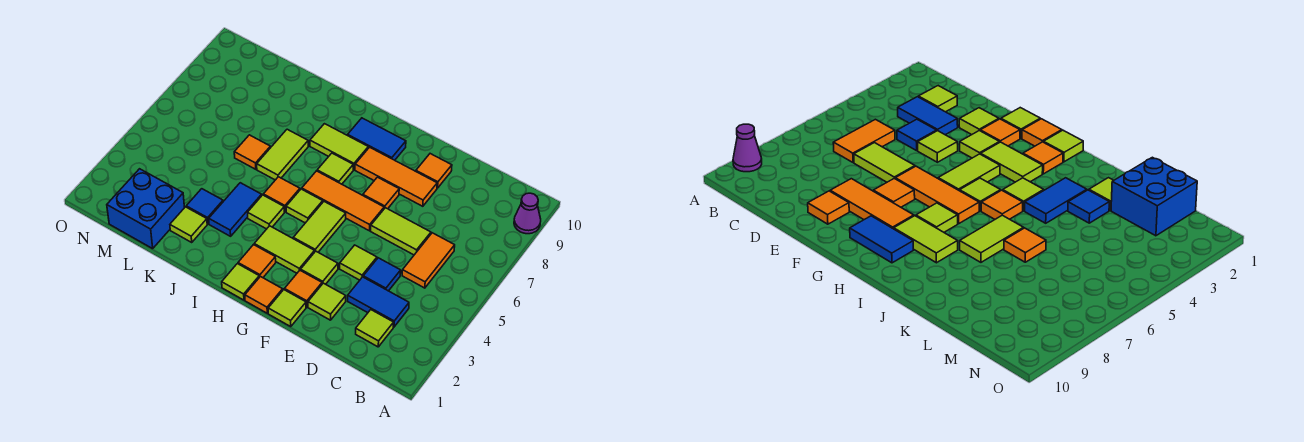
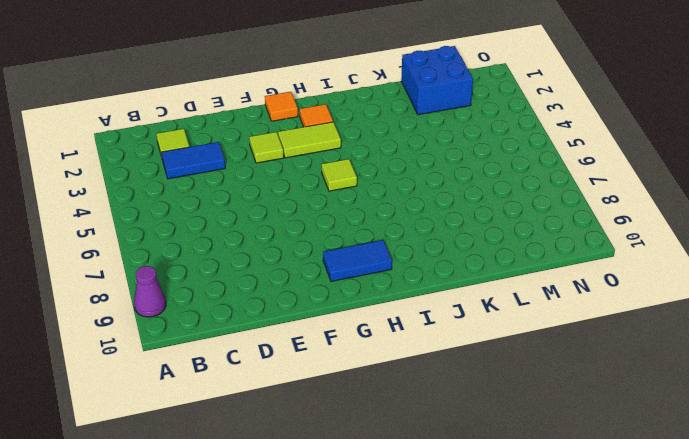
none -> orange tile C5:C6 level 1
none -> blue tile D4 level 1
none -> lime tile D6:E6 level 1
none -> lime tile E2 level 1

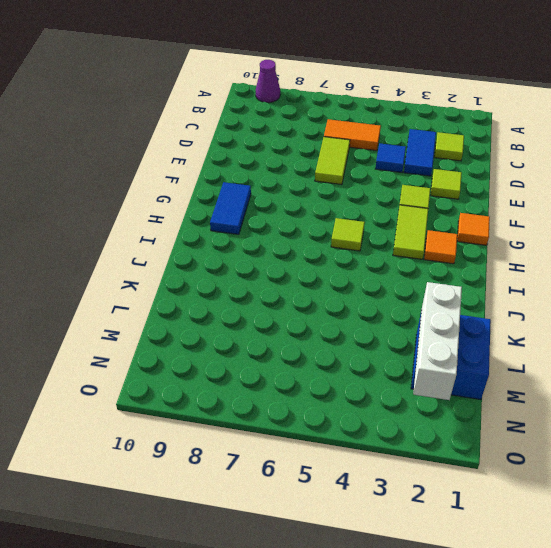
white brick L2:N2 level 2 -> none
none -> lime tile E4 level 1
none -> orange tile E8:G8 level 1
none -> orange tile E9 level 1
none -> lime tile F1 level 1

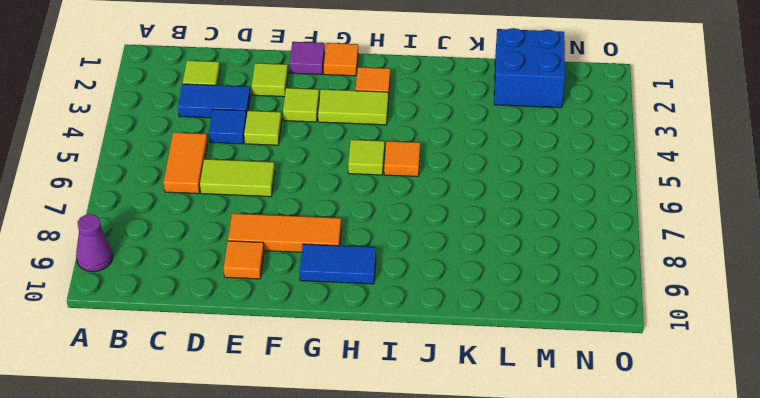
purple tile F1 level 1 -> lime tile F1 level 1
none -> orange tile F2 level 1
none -> orange tile F6:H6 level 1
none -> orange tile F7 level 1
none -> lime tile G4:G5 level 1

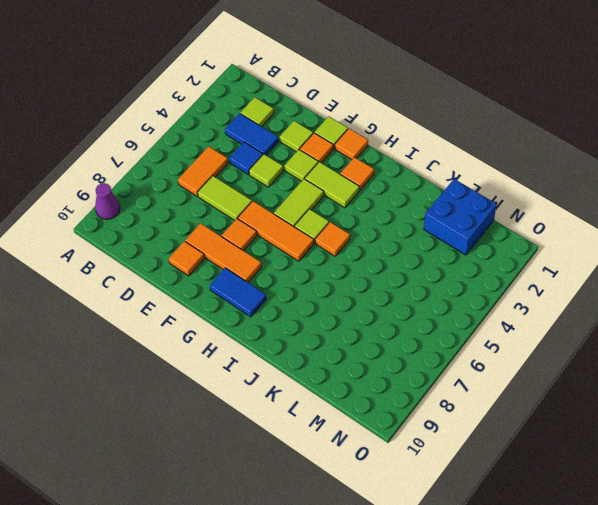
none -> lime tile H1 level 1
none -> lime tile H7 level 1
none -> lime tile H8:I8 level 1
none -> lime tile I4 level 1

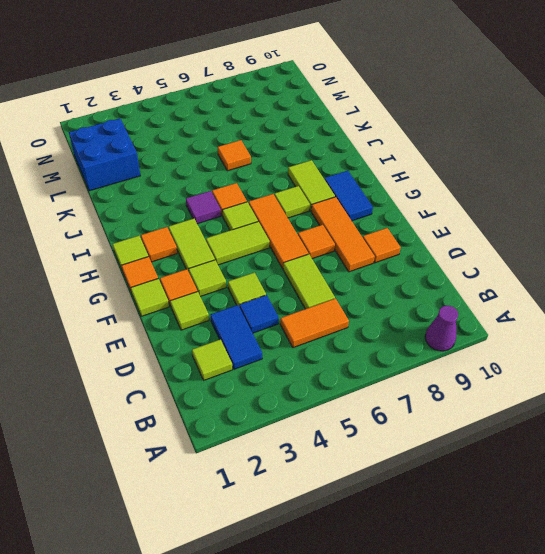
purple tile I4 level 1 -> lime tile I4 level 1
none -> blue tile J3:J4 level 1
none -> lime tile J6:J7 level 1
none -> lime tile K2 level 1
none -> blue tile K3 level 1

